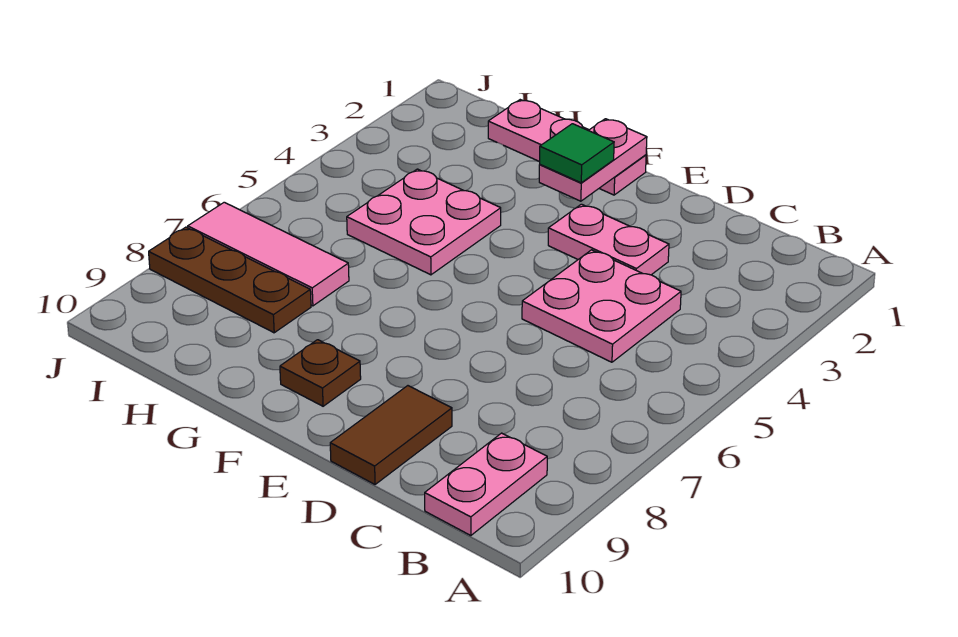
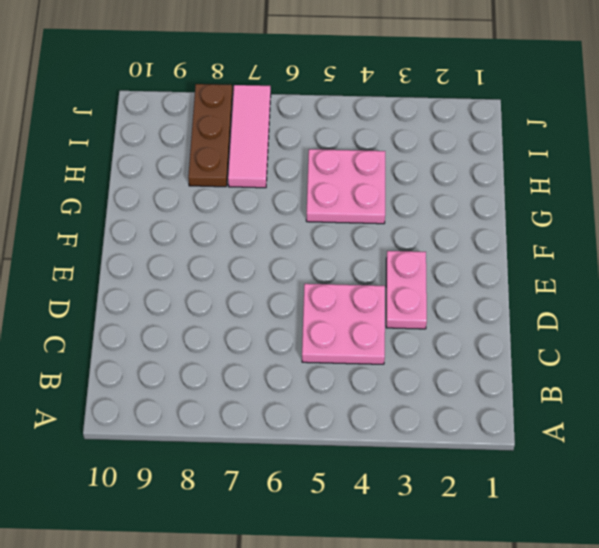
none -> pink plate B9:B10 level 1
none -> brown tile D9:D10 level 1

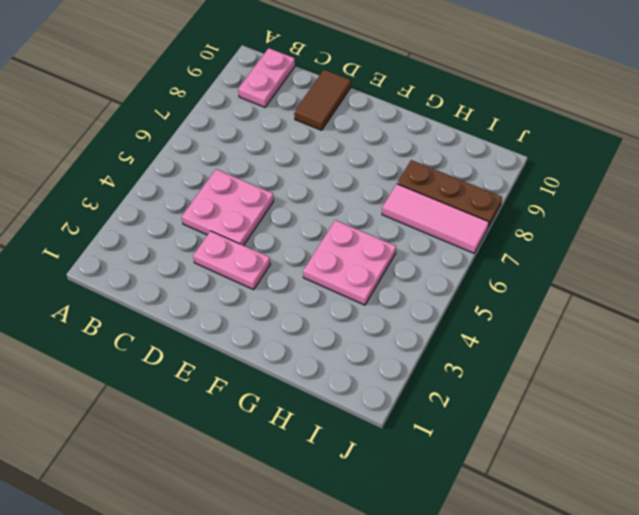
none -> pink plate F1:H1 level 1
none -> brown plate F9 level 1

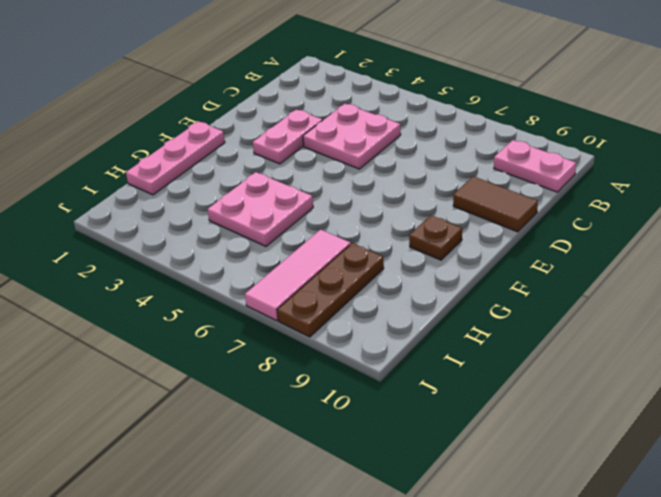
none -> pink plate F1:F2 level 2
none -> green tile F2 level 3

